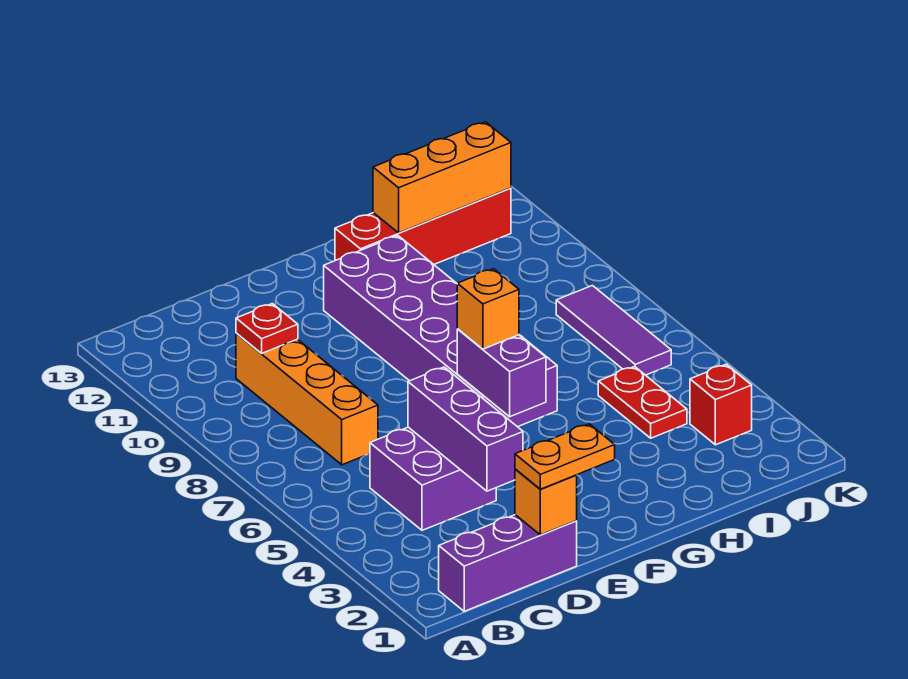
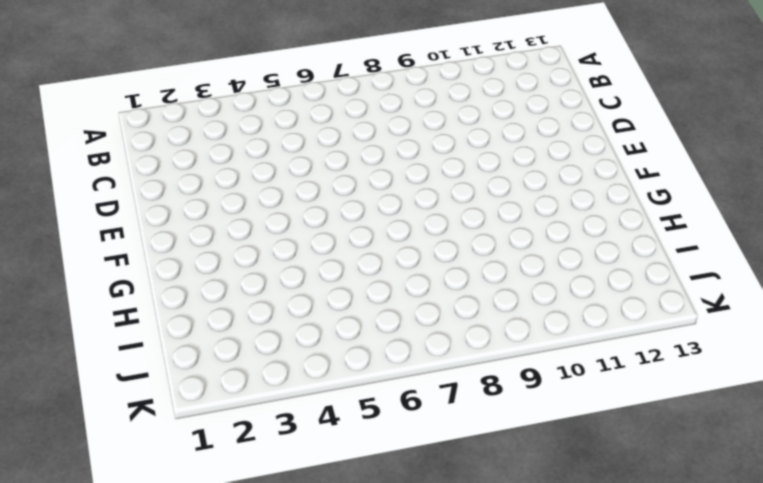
none -> purple brick B1:D1 level 1
none -> purple brick C4:D5 level 1
none -> orange brick C7:C10 level 1

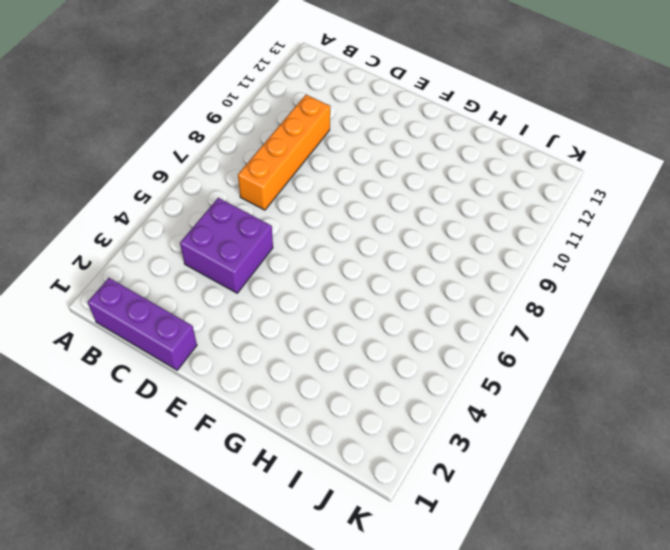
none -> purple brick F6:G11 level 1
none -> red brick G12:J12 level 1
none -> red plate I4:I5 level 1

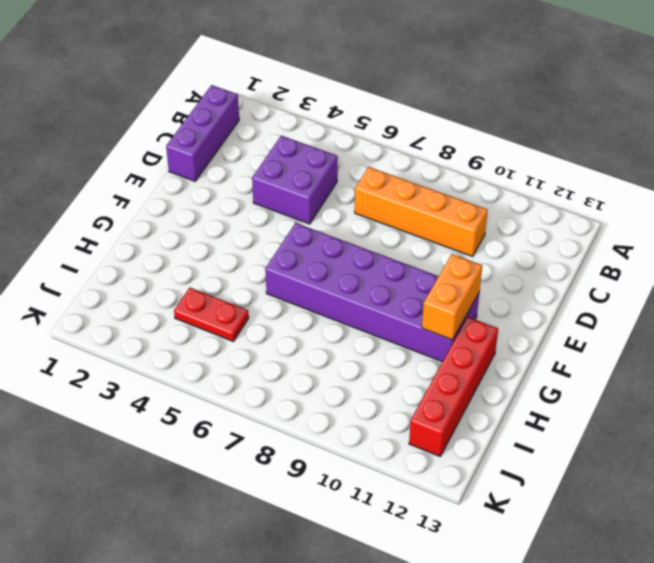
orange brick F11:G11 level 2 -> none
none -> red brick J3 level 1
none -> purple tile J6:J8 level 1
none -> red plate C10 level 2

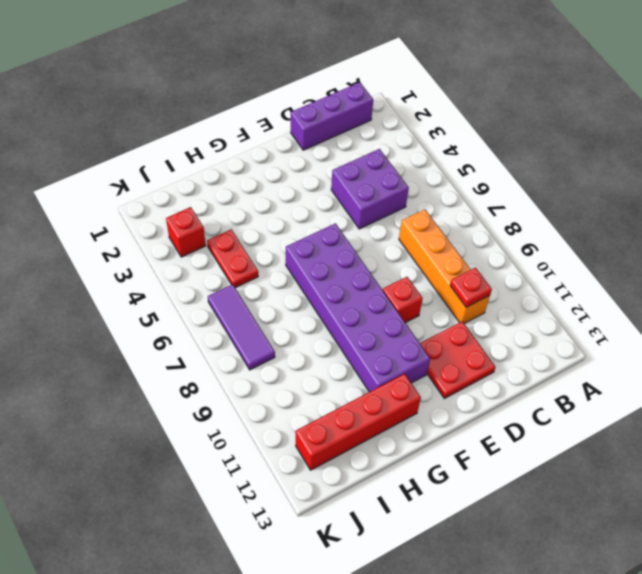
red plate D11:E12 level 1 -> none
red brick E9 level 1 -> none
none -> orange brick D1 level 2
none -> purple brick D3:D5 level 2
none -> purple brick F5:F6 level 2

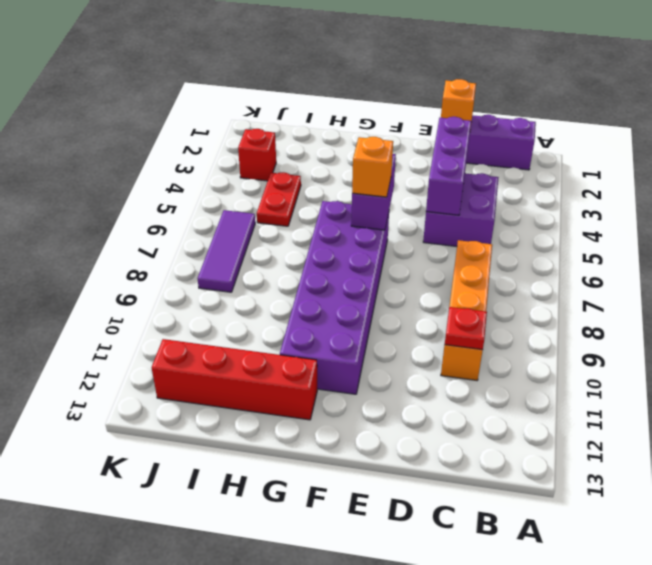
none -> orange brick H12:J12 level 2
none -> orange plate D1:E1 level 3

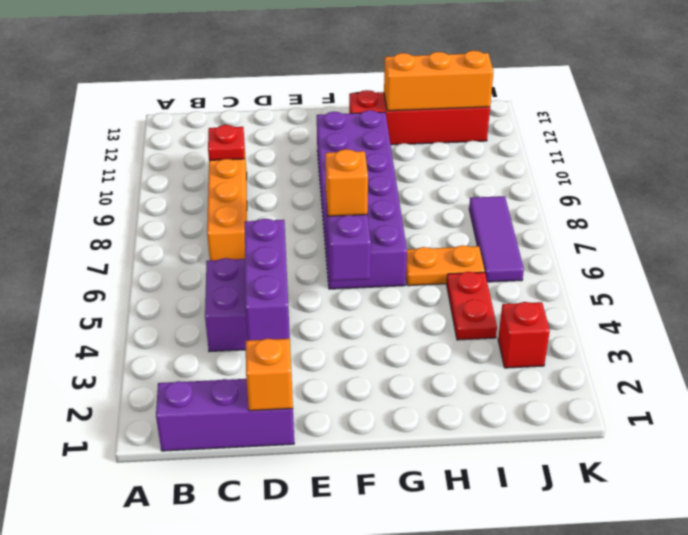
orange plate H6:I6 level 1 -> orange plate D1:E1 level 3

